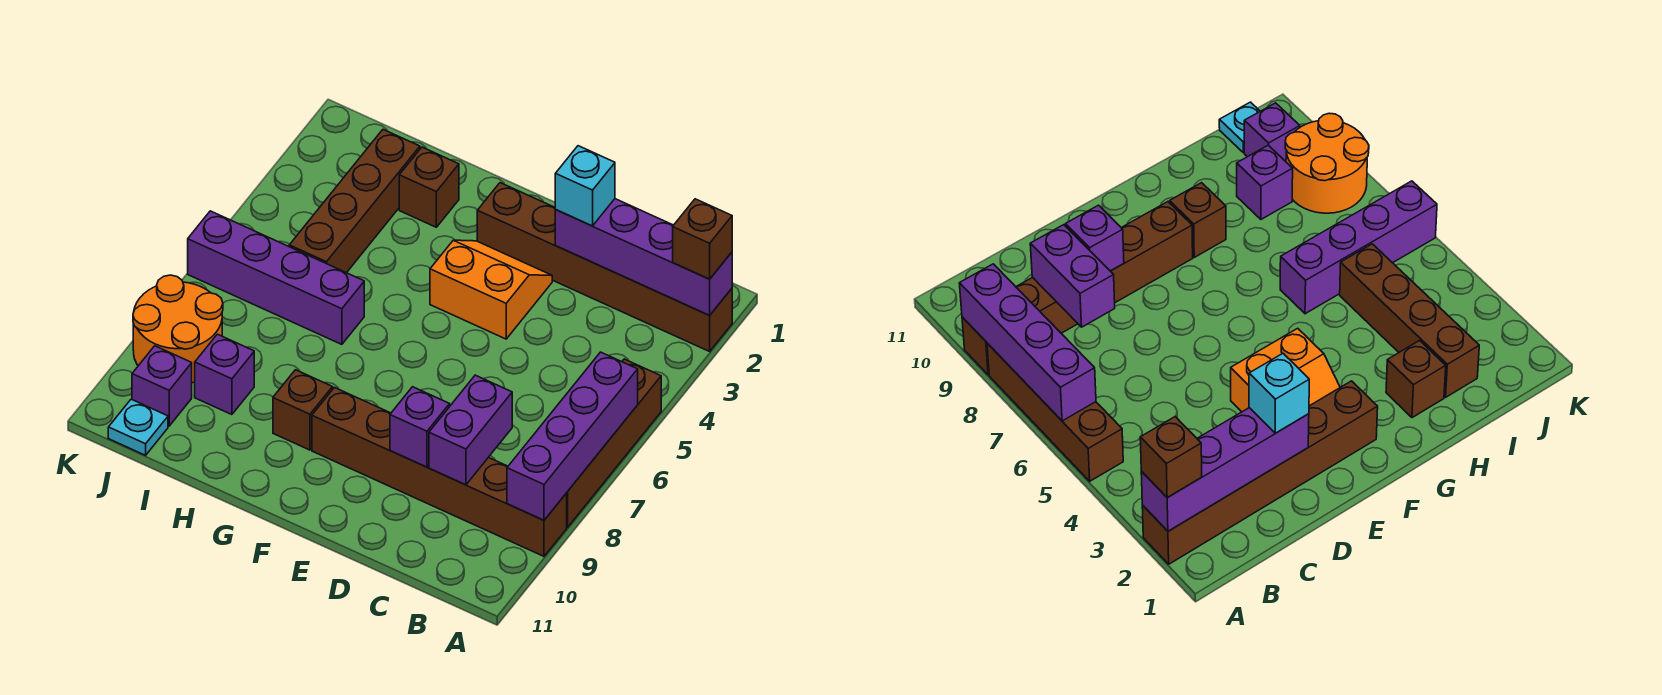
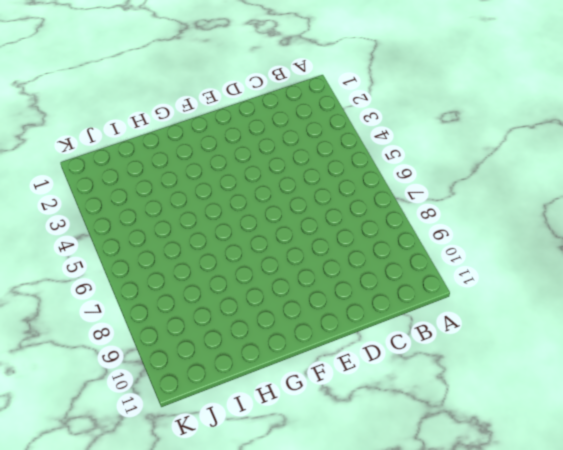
none -> brown brick A2:F2 level 1
none -> brown brick A5:A8 level 1
none -> brown brick A9:F9 level 1

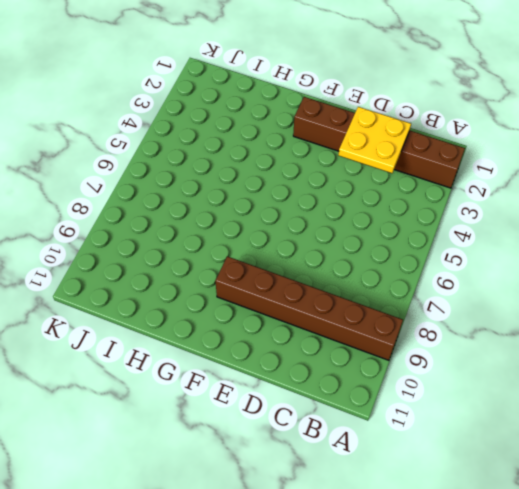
yellow plate C2:D3 level 2 -> purple brick A2:D2 level 2
none -> brown brick A5:A8 level 1
none -> orange slope E3:F4 level 1 top 4
none -> brown brick G9 level 1

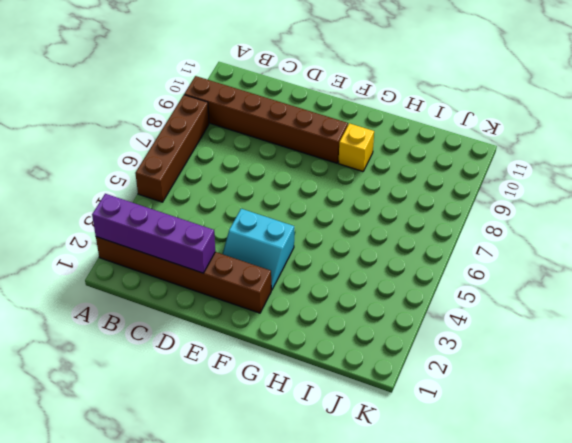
cyan slope E3:F4 level 1 top 4 -> orange slope E3:F4 level 1 top 4
yellow brick G9 level 1 -> brown brick G9 level 1
none -> brown brick H2 level 1
none -> purple brick H6:K6 level 1
none -> brown brick I2:I5 level 1

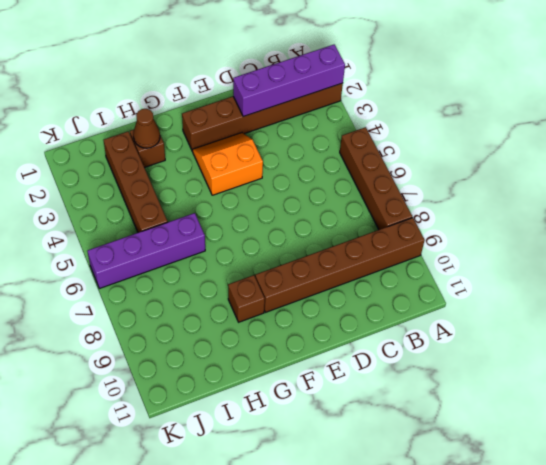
brown cone H2 level 2 -> none
none -> purple brick I9 level 1
none -> orange round brick J8:K9 level 1
none -> purple brick J10 level 1

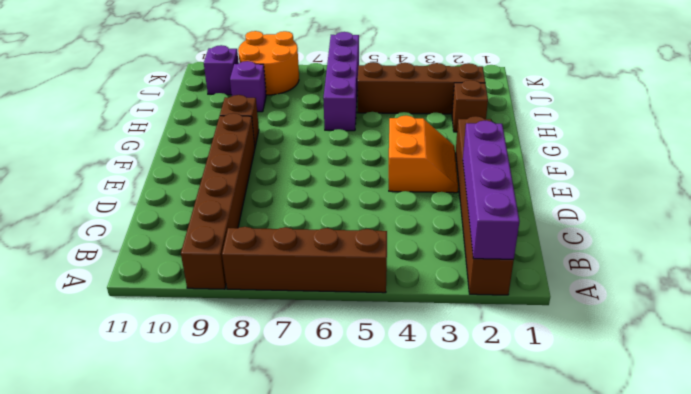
none -> cyan plate J11 level 1
none -> purple brick A6:A9 level 2
none -> purple brick C8:C9 level 2

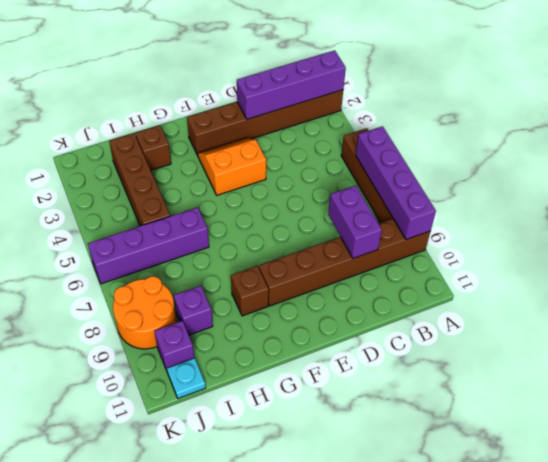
none -> purple brick D9 level 2
none -> brown brick A2 level 3
none -> cyan brick D2 level 3

